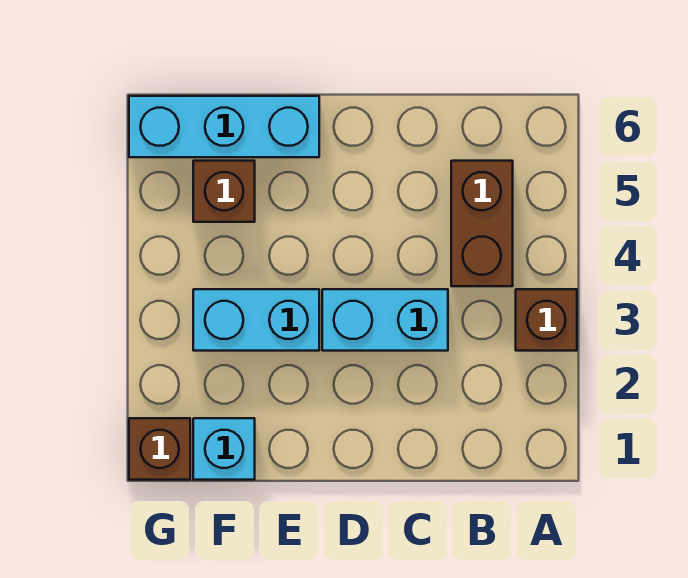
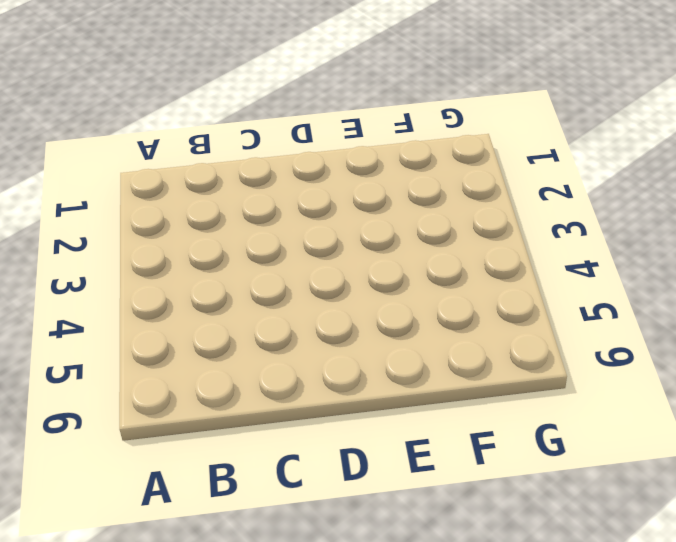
none -> brown brick A3 level 1
none -> brown brick B4:B5 level 1

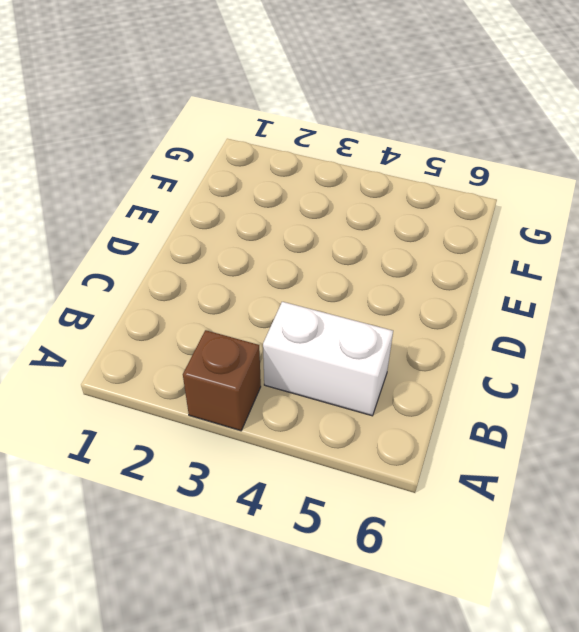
white brick B4:B5 level 1 -> brown brick B4:B5 level 1
none -> cyan brick C3:D3 level 1
none -> cyan brick E3:F3 level 1

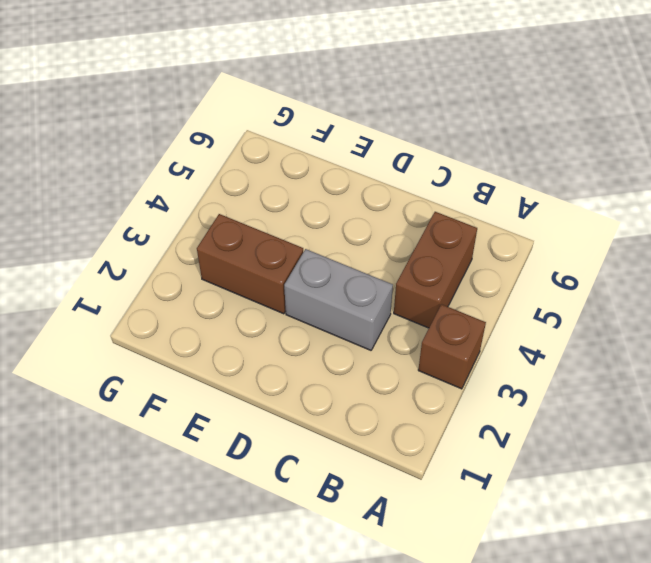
grey brick C3:D3 level 1 -> cyan brick C3:D3 level 1
brown brick E3:F3 level 1 -> cyan brick E3:F3 level 1
none -> cyan brick E6:G6 level 1
none -> cyan brick F1 level 1

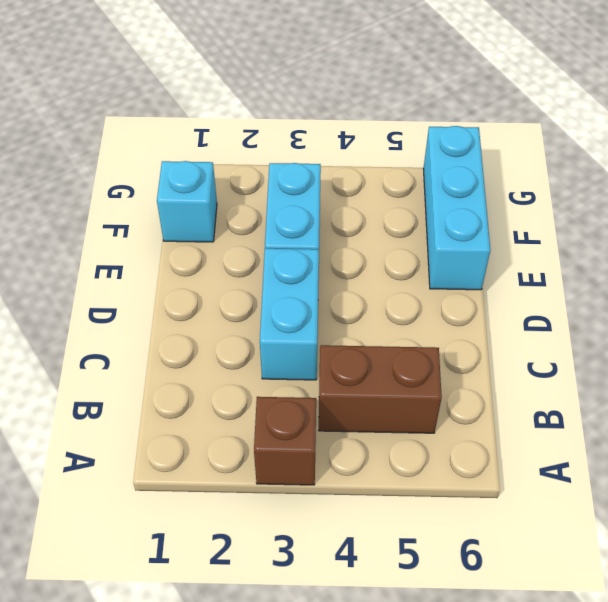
none -> brown brick F5 level 1
none -> brown brick G1 level 1

